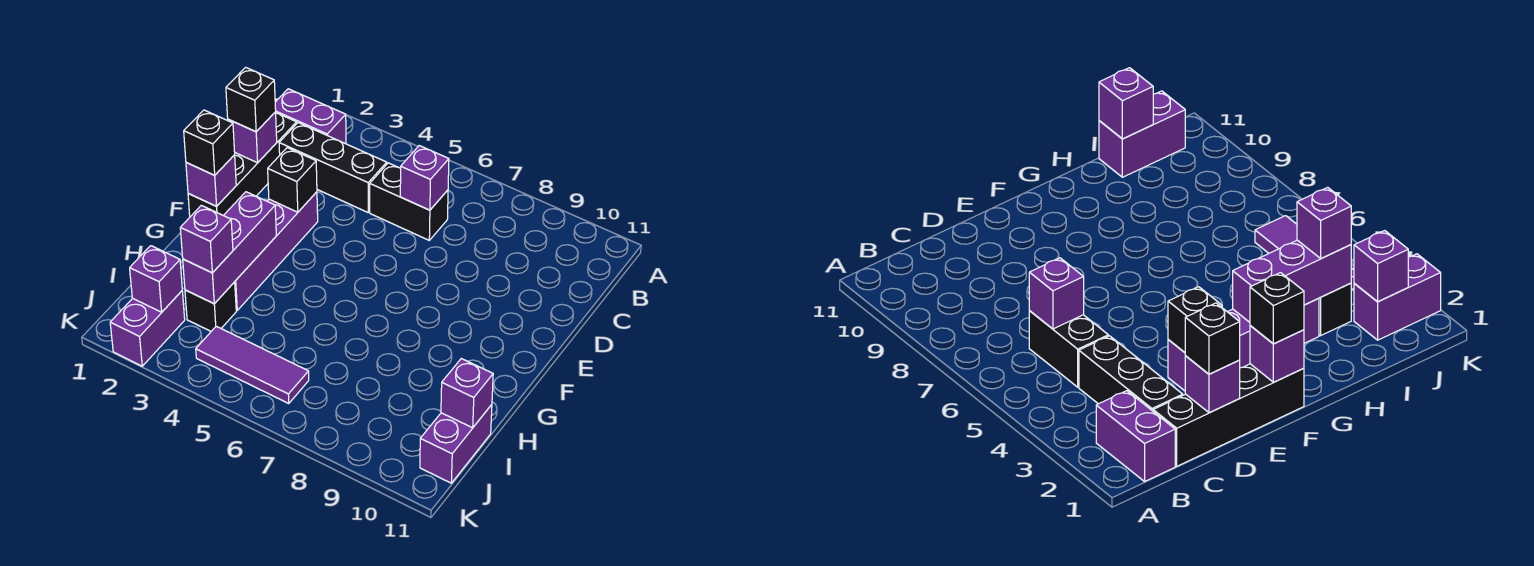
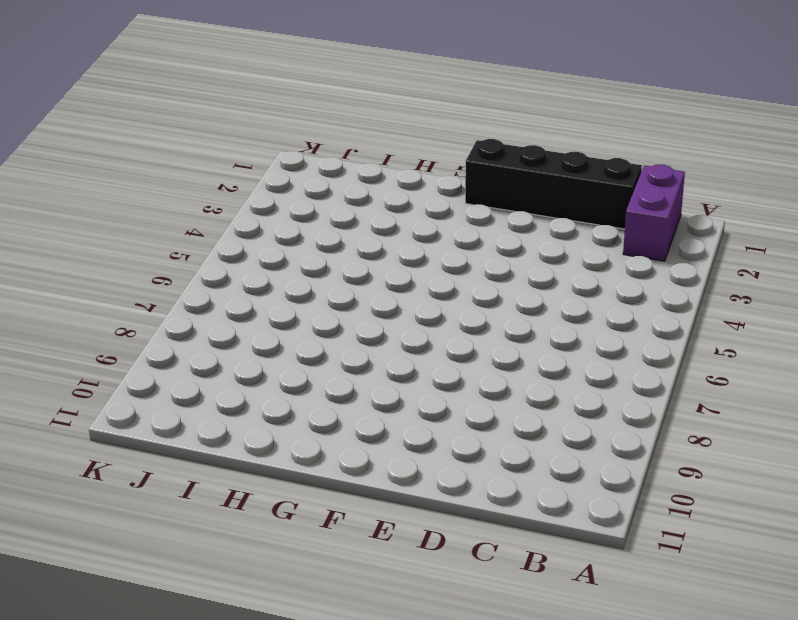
none -> black brick C2:C4 level 1
none -> black brick C5:C6 level 1
none -> purple brick E3:H3 level 1

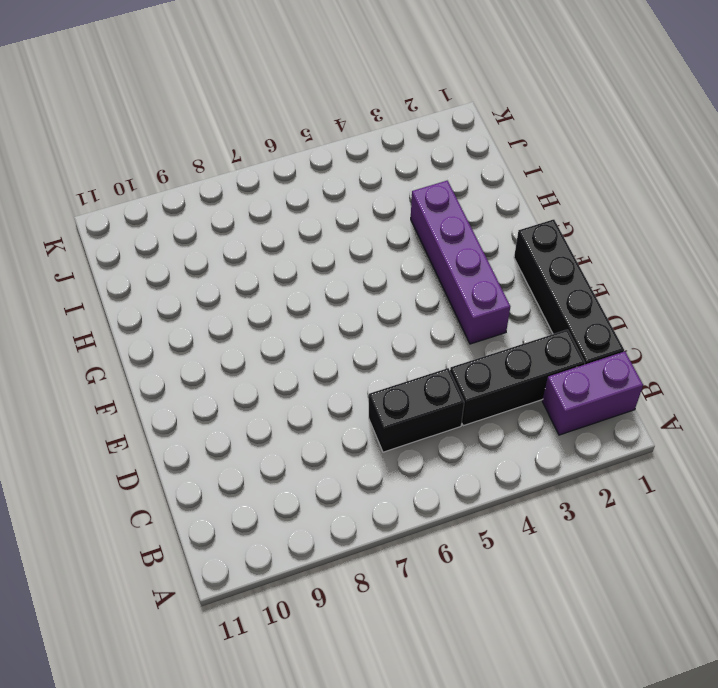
none -> black brick I3 level 1
none -> purple brick I11:J11 level 1
none -> purple brick J2:K2 level 1

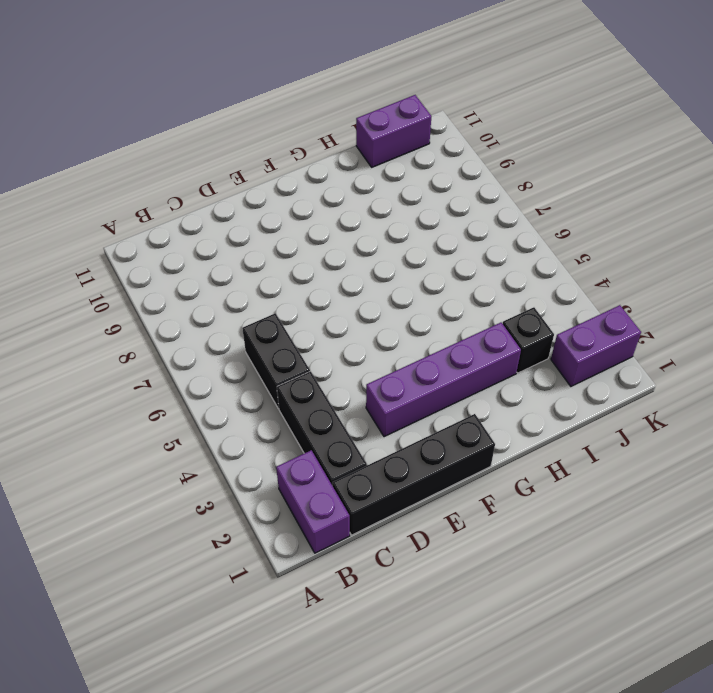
none -> purple tile J4:J6 level 1
none -> purple brick C6 level 2
none -> purple brick D1 level 2

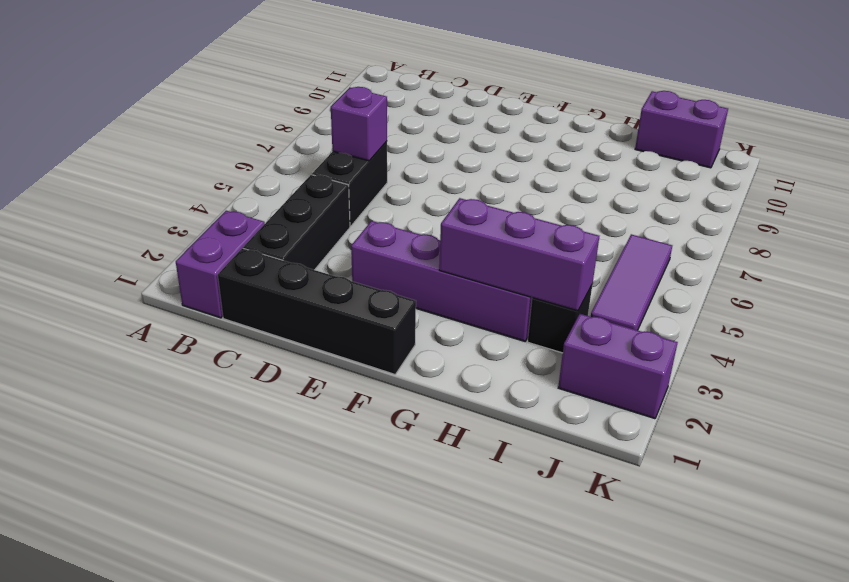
none -> purple brick D1 level 2
none -> black brick E3 level 2
none -> purple brick F1 level 2

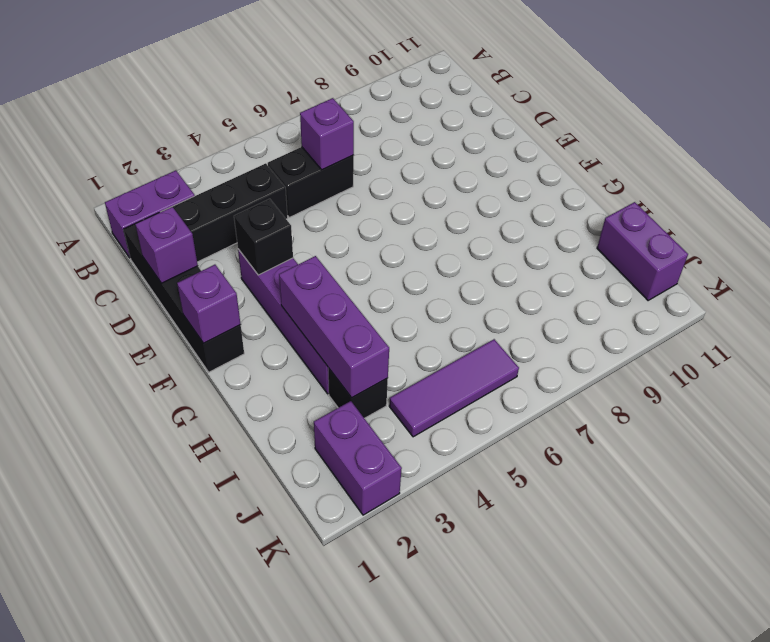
none -> purple brick I11 level 2
none -> purple brick J2 level 2
none -> black brick D1 level 3

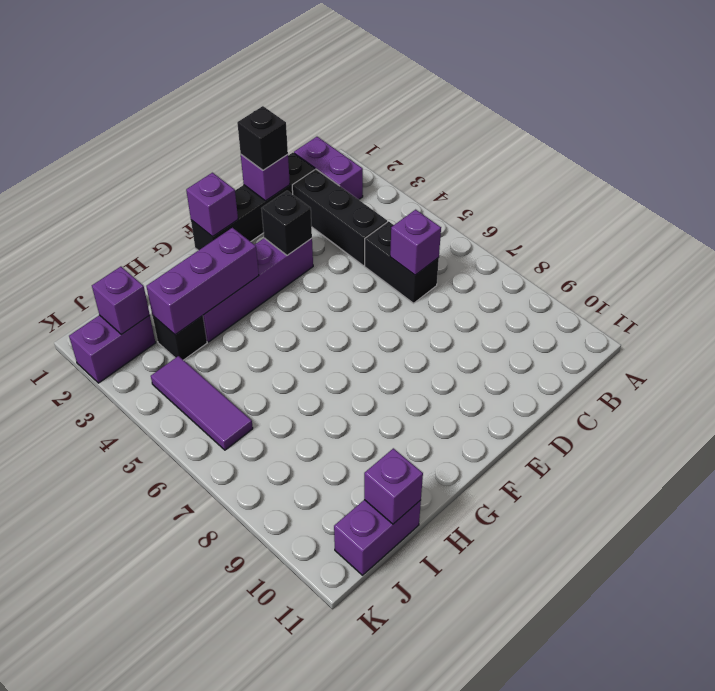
none -> black brick F1 level 3
none -> purple brick I3 level 3

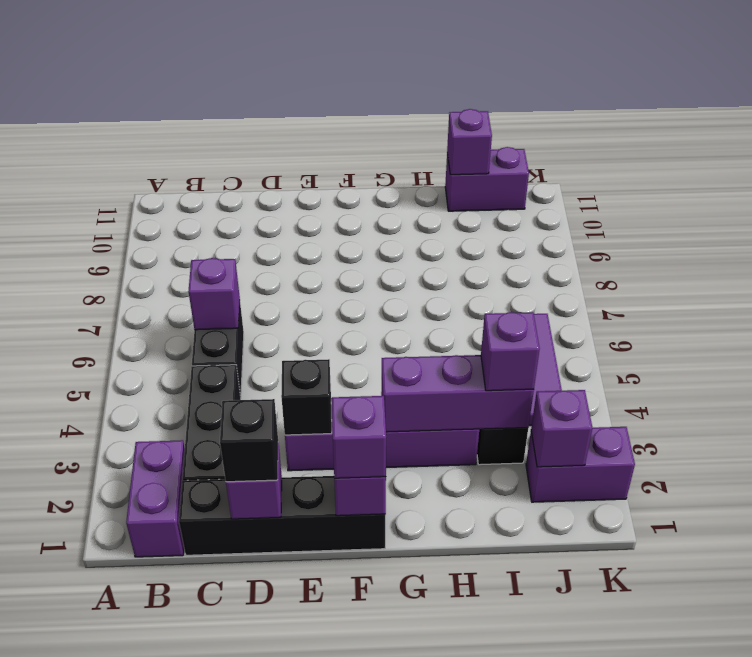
purple brick F1 level 3 -> black brick F1 level 3

